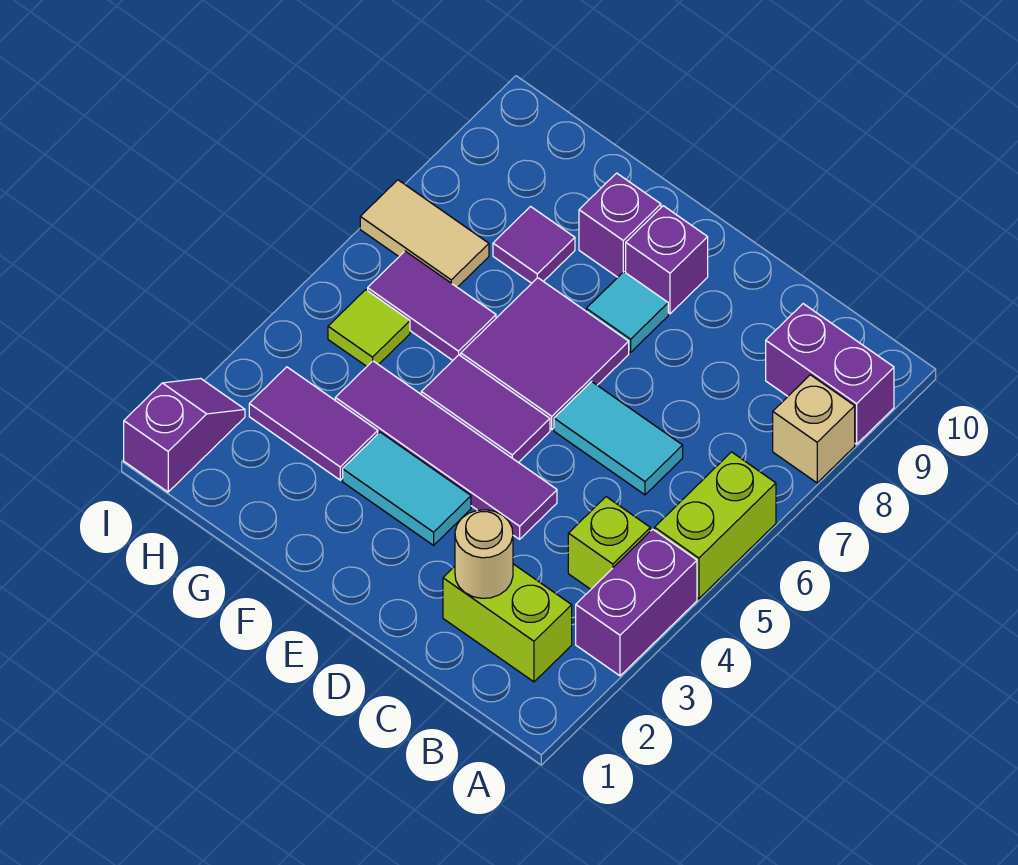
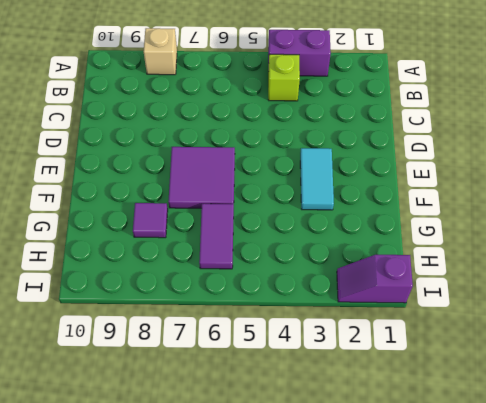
none -> lime brick A5:A6 level 1
none -> purple brick A9:B9 level 1
none -> lime brick B2:C2 level 1

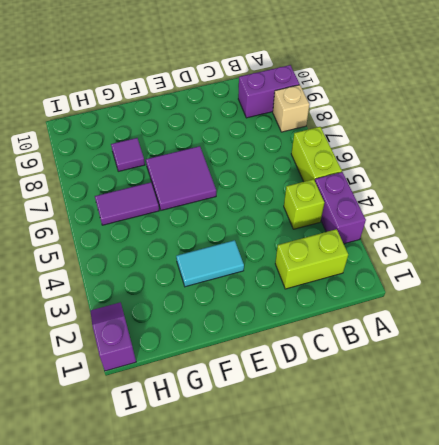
none -> cyan tile C6:D6 level 1
none -> purple tile D4:G4 level 1
none -> purple tile E5:F5 level 1

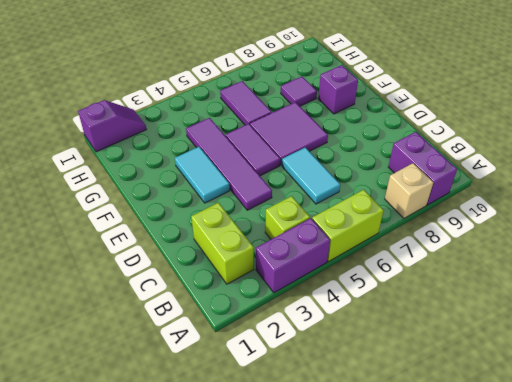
none -> cyan tile E8 level 1
none -> purple brick E9 level 1
none -> purple tile G3:H3 level 1

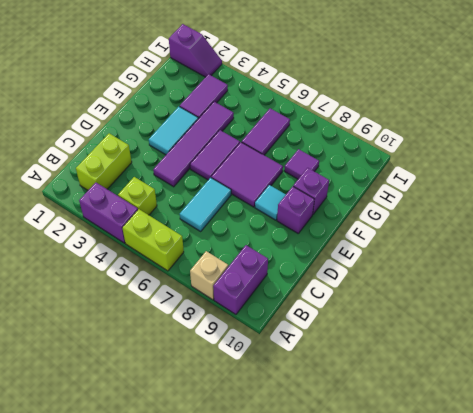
none -> lime tile H5 level 1
none -> tan tile H7:I7 level 1
none -> tan round brick C2 level 2

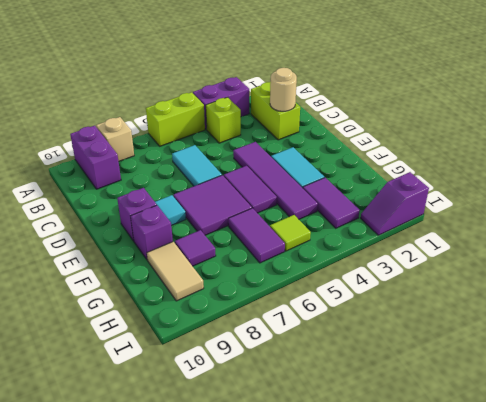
tan tile G9:H9 level 1 -> tan tile H7:I7 level 1

